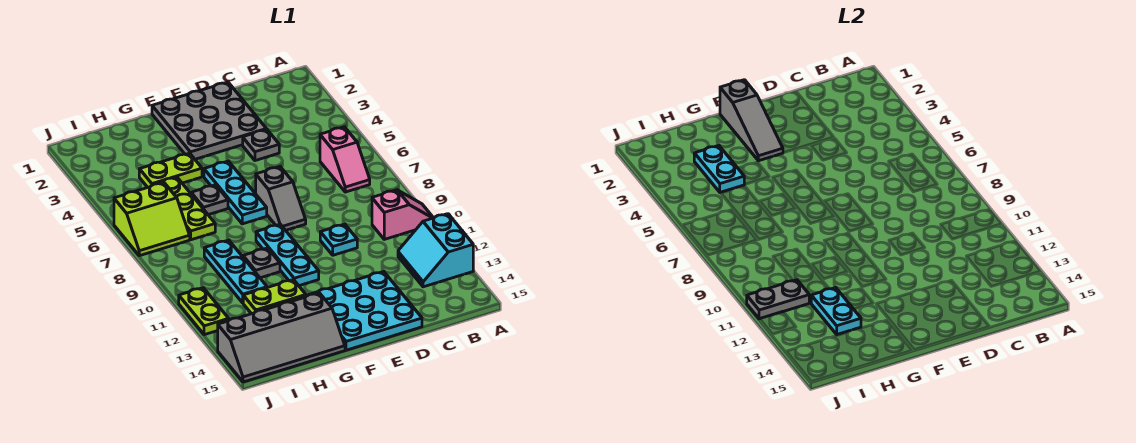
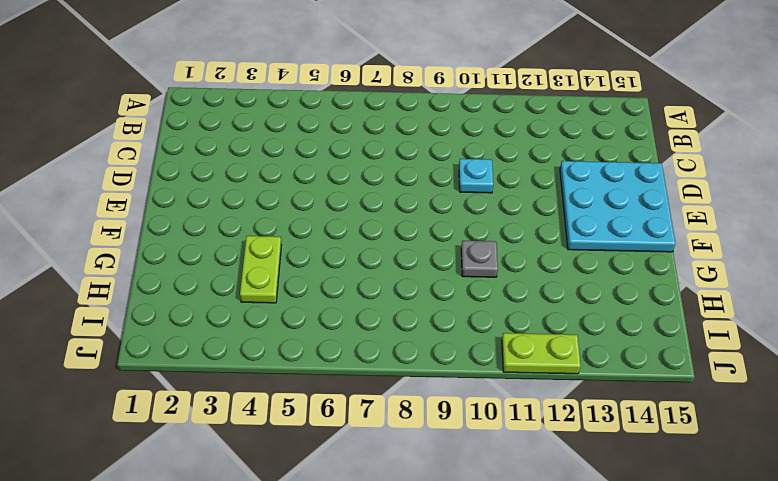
none -> pink slope A10:B10 level 1 top B
none -> cyan slope A12:B13 level 1 top A
none -> pink slope B6:B7 level 1 top 6

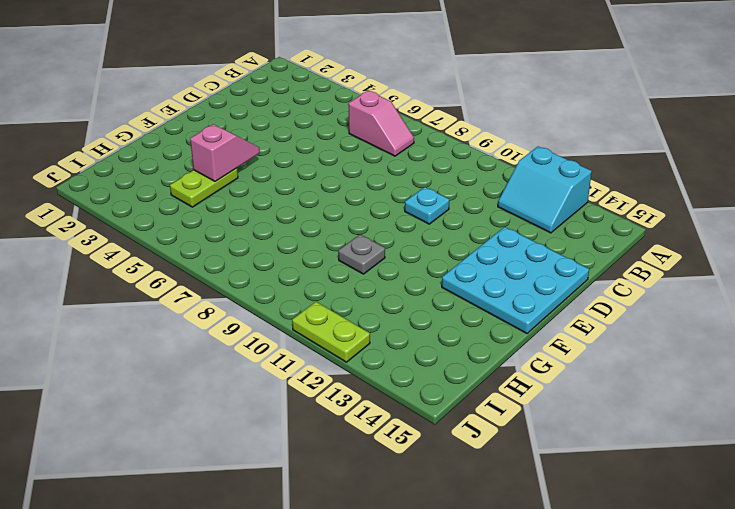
pink slope F4:G4 level 2 top G -> pink slope A10:B10 level 1 top B
none -> grey plate D1:F3 level 1
none -> grey plate D4 level 1
none -> grey slope E7:E8 level 1 top 7

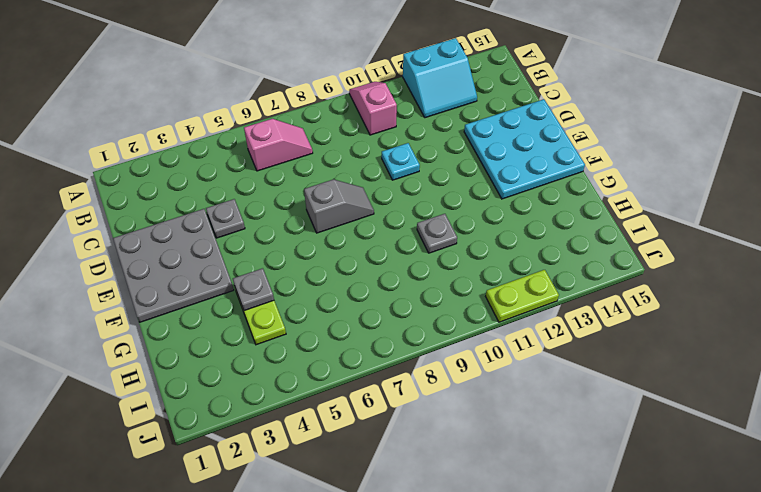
grey plate G4 level 2 -> grey plate G6 level 1
none -> cyan plate F5:F7 level 1
none -> cyan plate F9:F11 level 1
none -> lime plate G12:H12 level 1

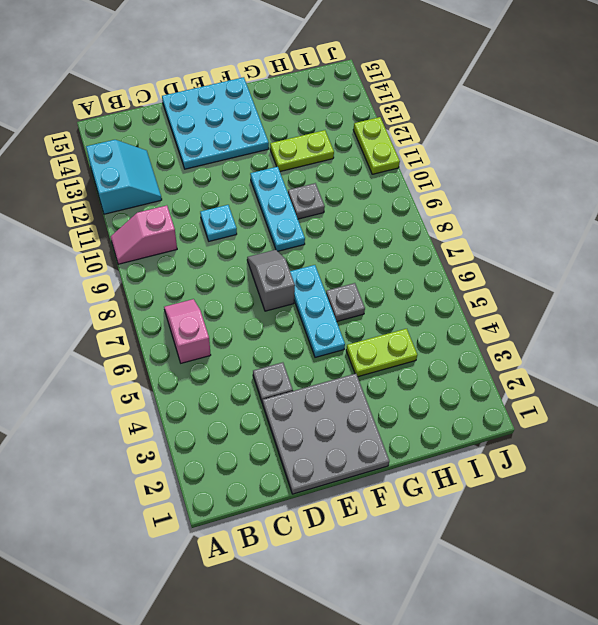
none -> grey slope G14:J15 level 1 top 14
none -> lime plate H5:H7 level 1
none -> cyan plate H9:H11 level 1

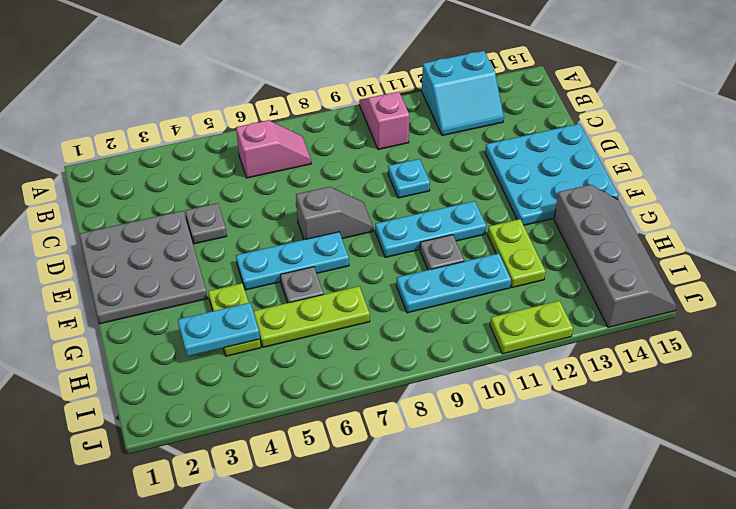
none -> lime slope I6:J7 level 1 top 6
none -> grey slope F1:F3 level 2 top 1
none -> cyan plate H12:H13 level 2

